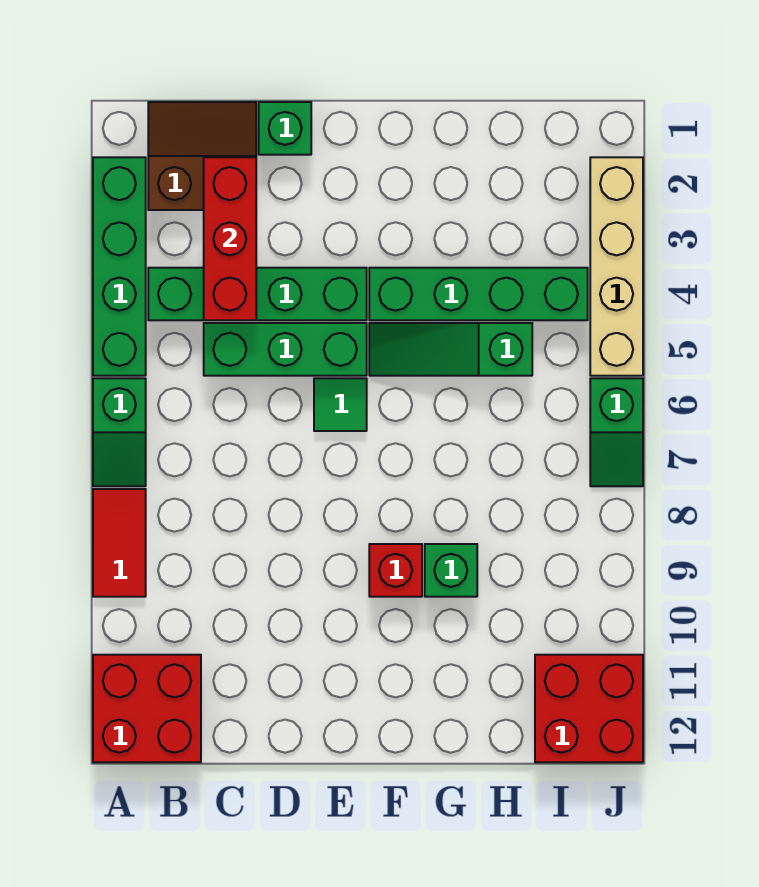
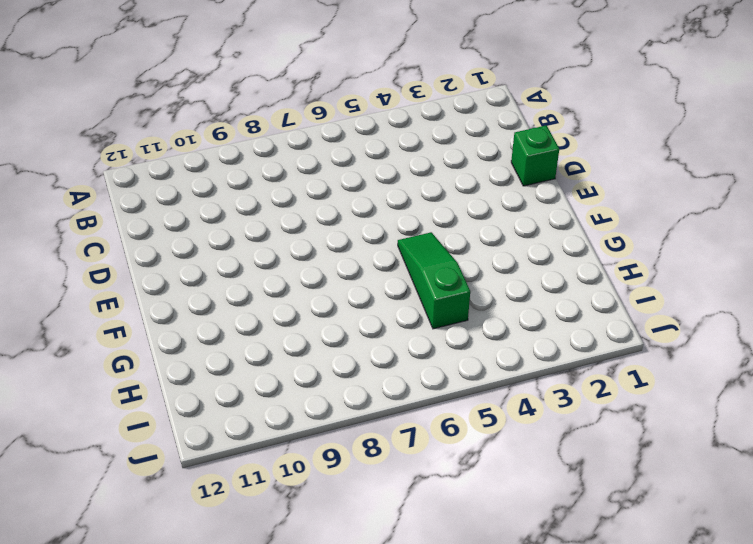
none -> green brick A2:A5 level 1
none -> green slope A6:A7 level 1 top 6
none -> red tile A8:A9 level 1

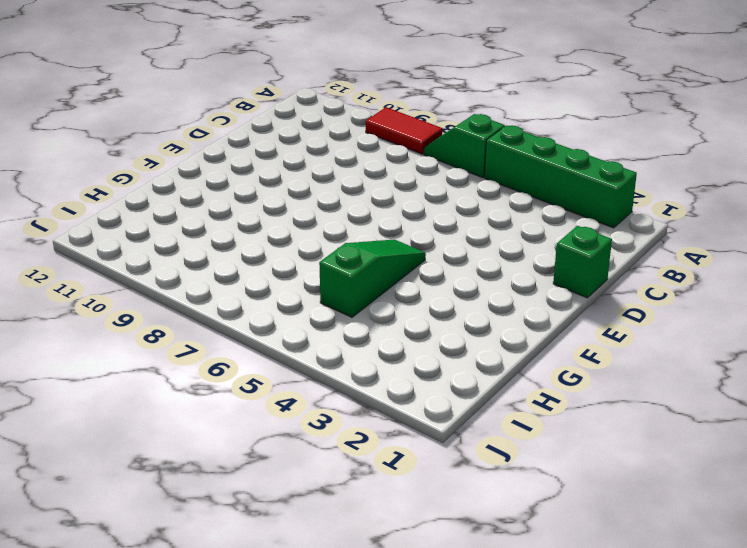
none -> red brick A11:B12 level 1
none -> brown slope B1:C2 level 1 top 2
none -> green brick B4:E4 level 1

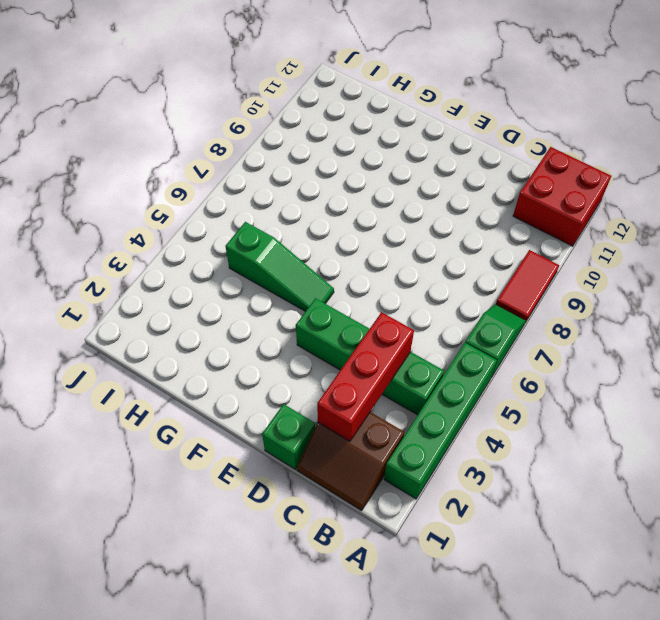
none -> green brick C5:E5 level 1
none -> green tile E6 level 1
none -> green brick F4:I4 level 1

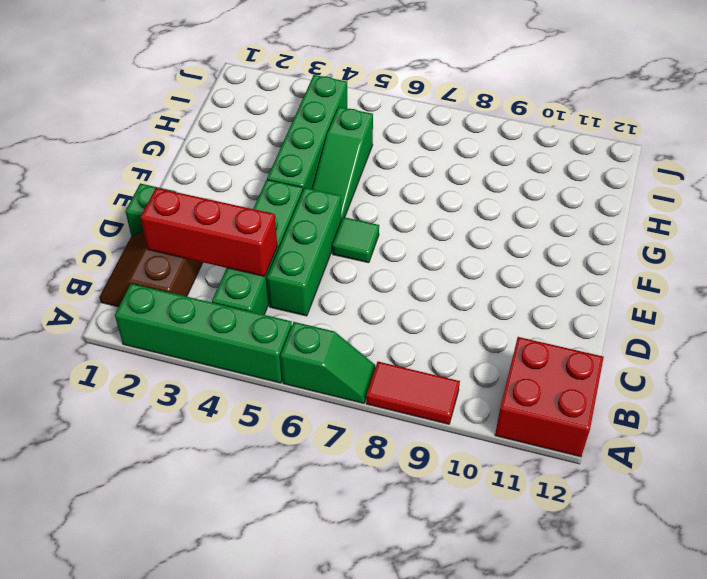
none -> red brick F9 level 1
none -> green brick G9 level 1
none -> red brick I11:J12 level 1

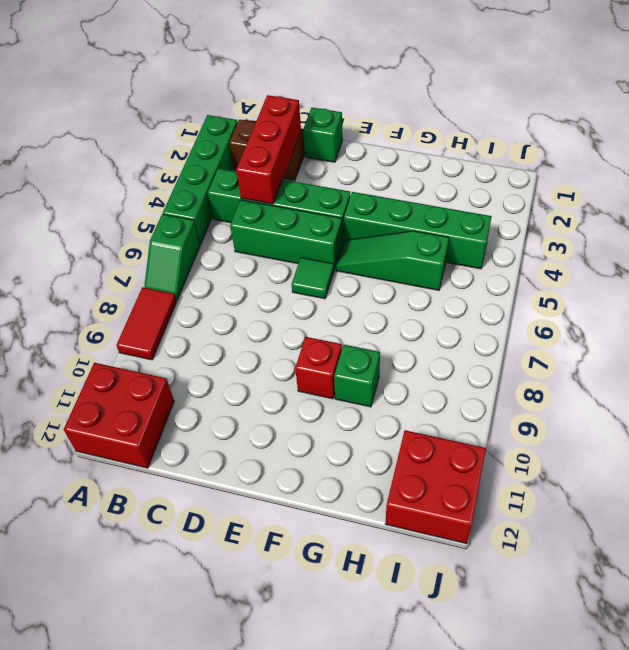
none -> tan brick J2:J5 level 1
none -> green slope J6:J7 level 1 top 6

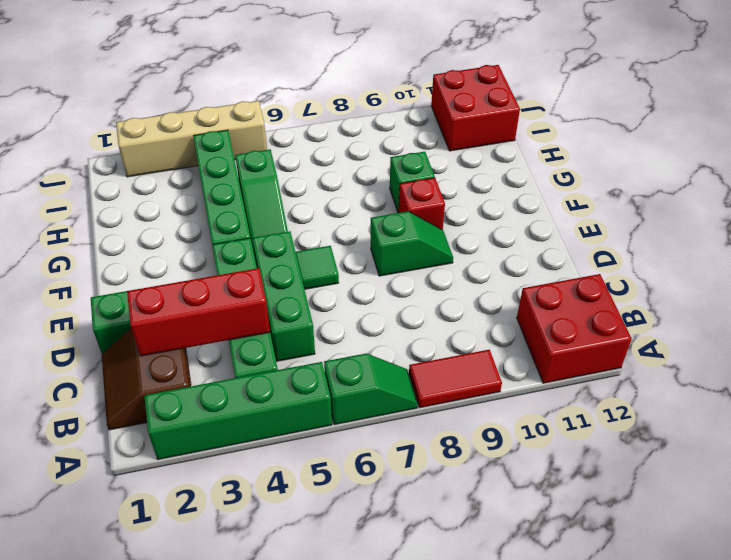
green slope E8:E9 level 1 top 8 -> green slope J6:J7 level 1 top 6

